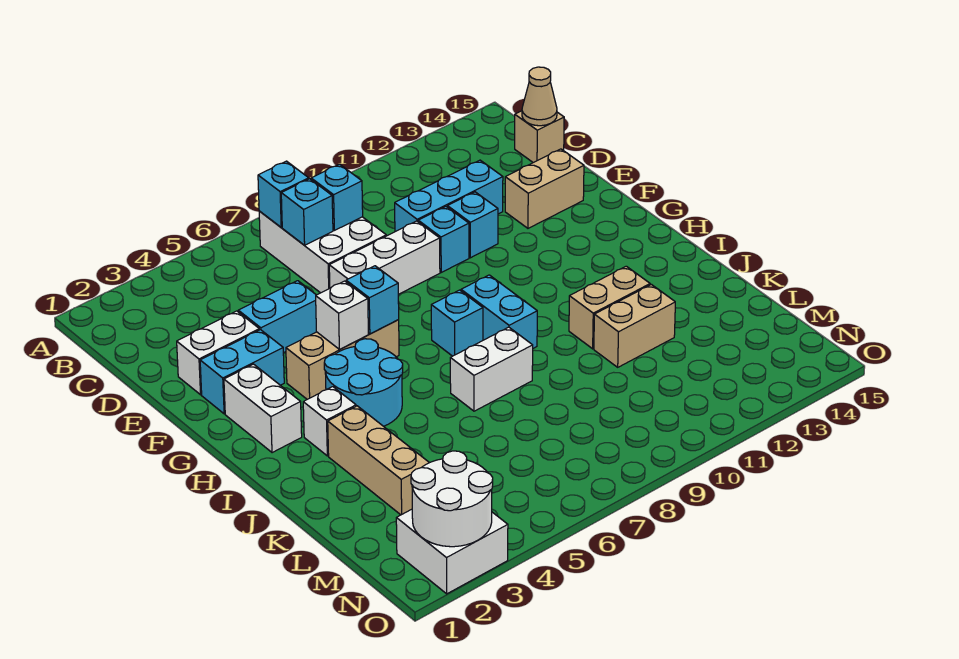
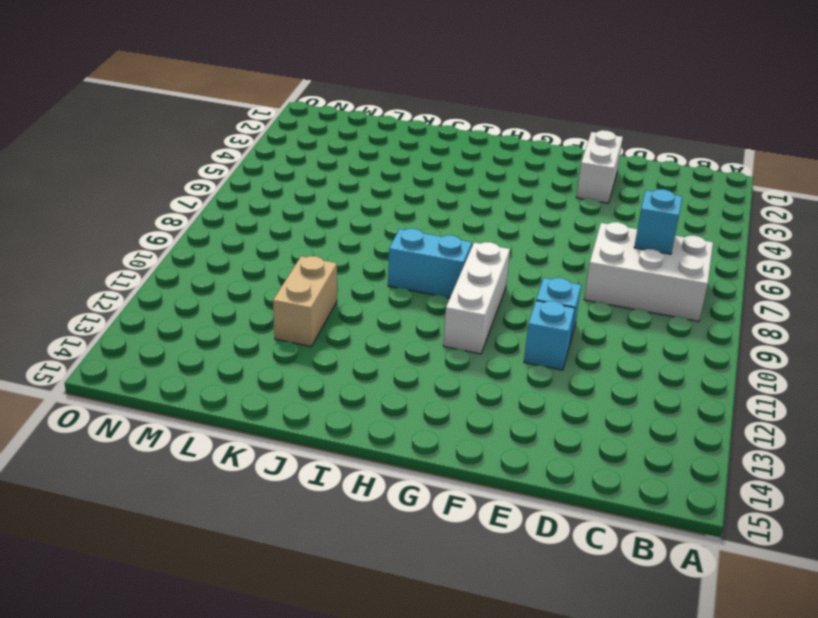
white brick G9:G11 level 1 -> white brick E7:E9 level 1
none -> tan brick C15 level 1
none -> cyan brick D10:D12 level 1
none -> cyan brick E4:E5 level 1

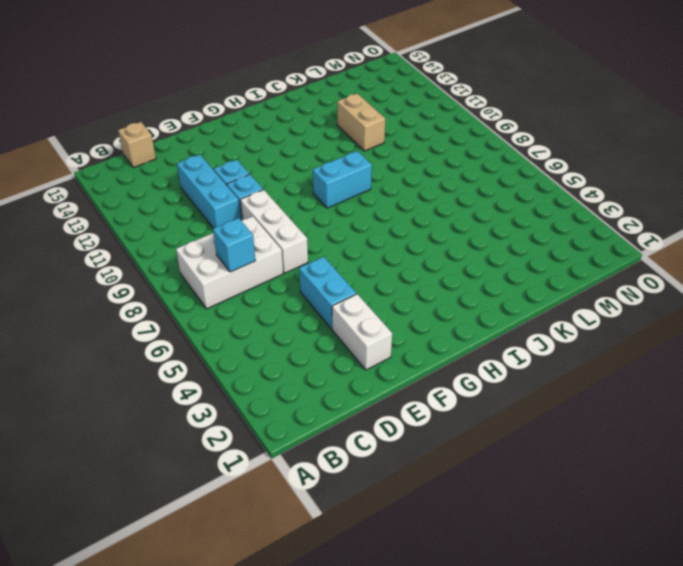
none -> tan brick E13:E14 level 1
none -> cyan brick F2:F3 level 1
none -> white brick G2:H2 level 1

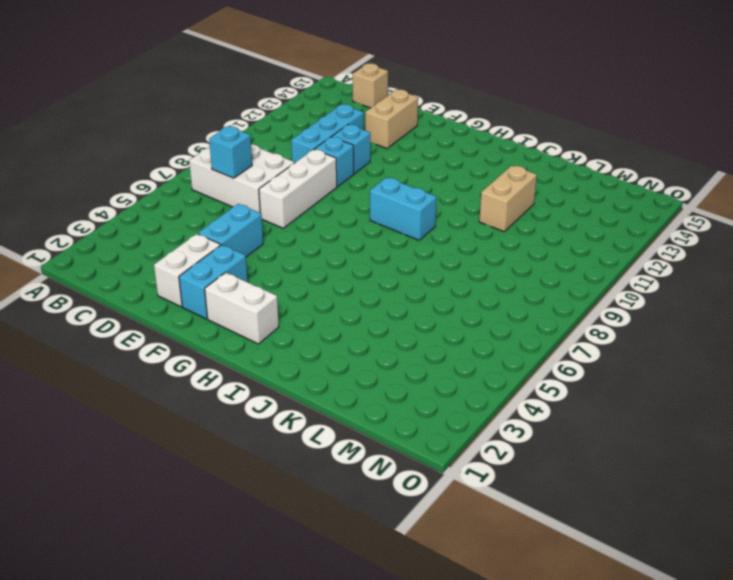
none -> tan brick G4:G6 level 1
none -> cyan round brick H4:I5 level 1
none -> cyan brick H8 level 1

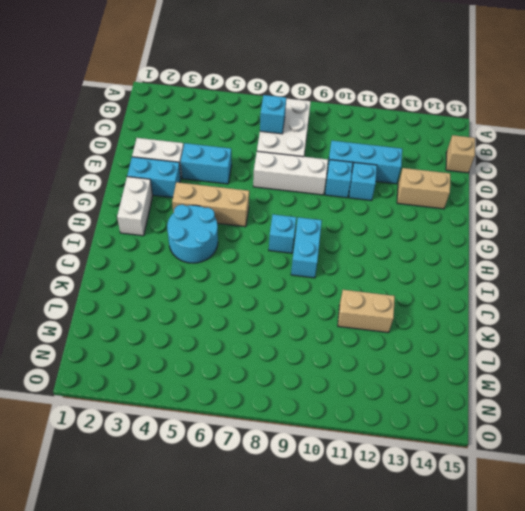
none -> white brick I3 level 1
none -> tan brick J3:L3 level 1
none -> white brick J7:J8 level 1

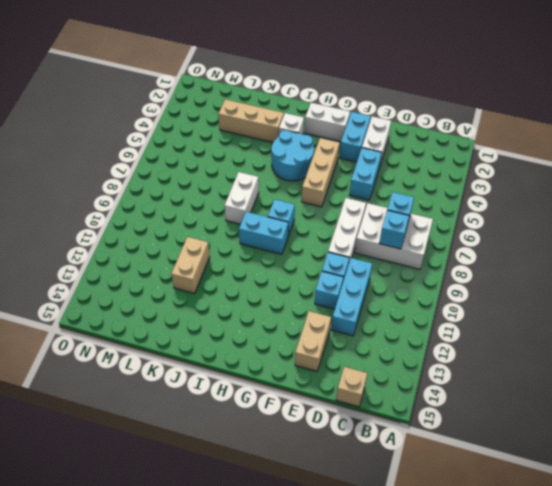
none -> tan brick J11:J12 level 1
none -> white brick N2:O3 level 1
none -> cyan brick B7 level 2

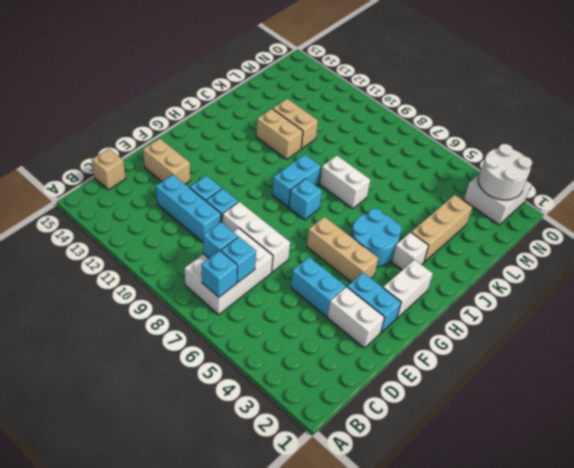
none -> tan cone C15 level 2
none -> white brick G5 level 2
none -> cyan brick G6 level 2

